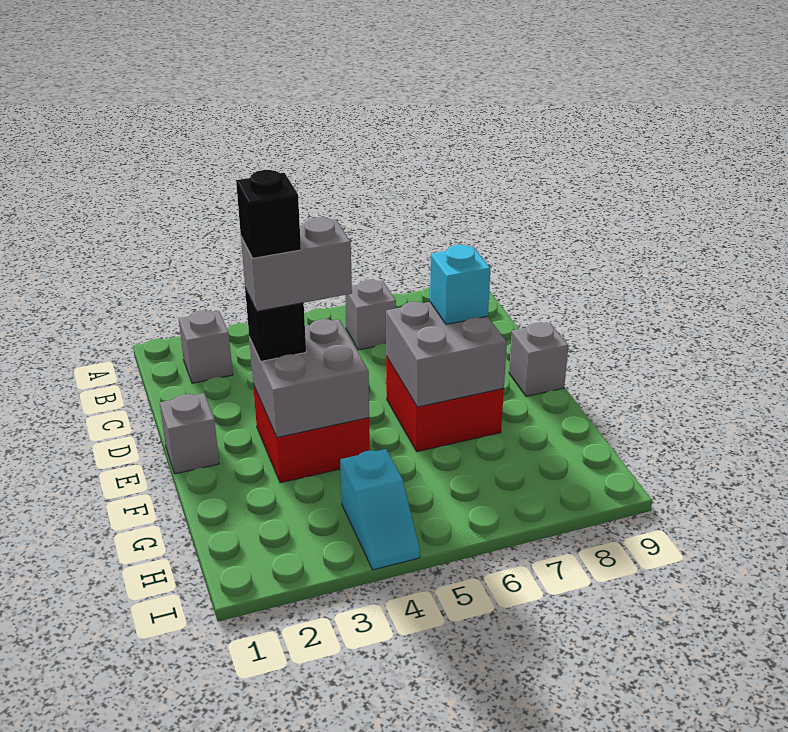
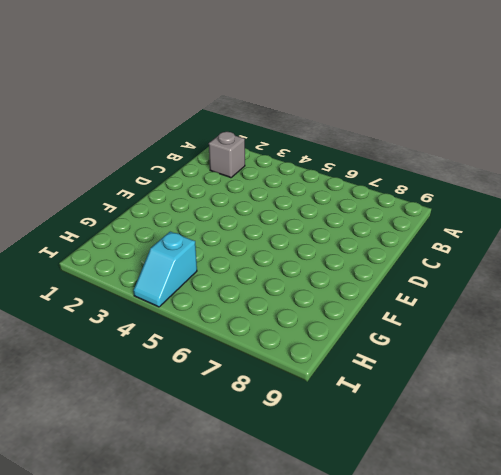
none -> grey brick B6 level 1
none -> grey brick E1 level 1
none -> red brick E3:F4 level 1

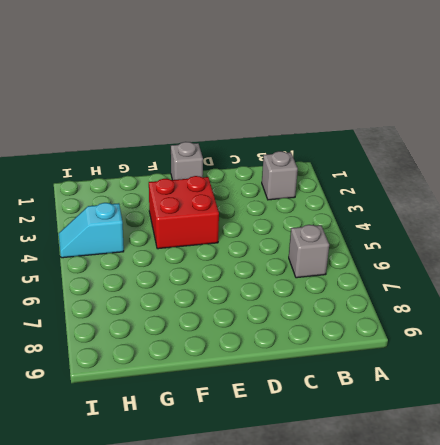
none -> red brick E6:F7 level 1
none -> grey brick E9 level 1
none -> grey brick E3:F4 level 2

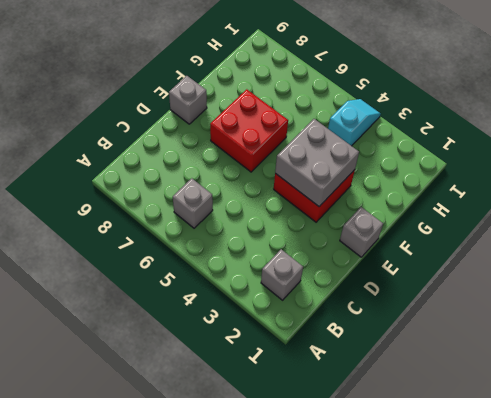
none -> grey brick E6:F7 level 2
none -> black brick E3 level 3
none -> cyan brick E7 level 3

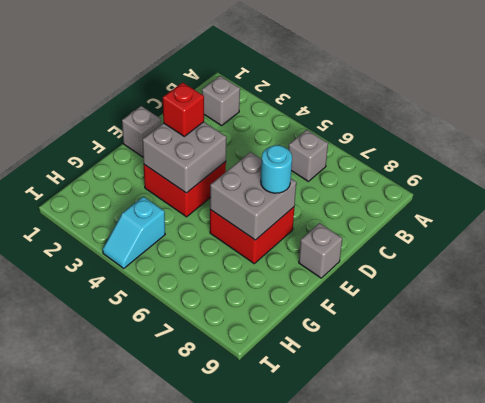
red brick E3 level 3 -> black brick E3 level 3
cyan round brick E7 level 3 -> cyan brick E7 level 3
none -> grey brick E3:E4 level 4
none -> black brick E3 level 5

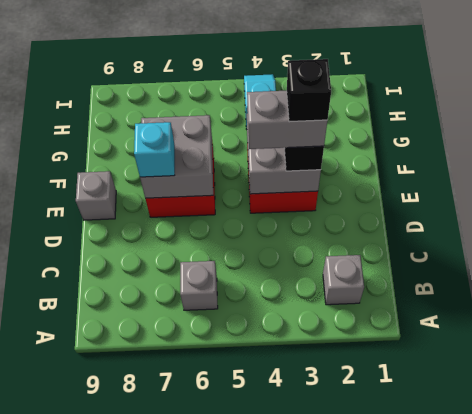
none -> grey brick E1 level 1

